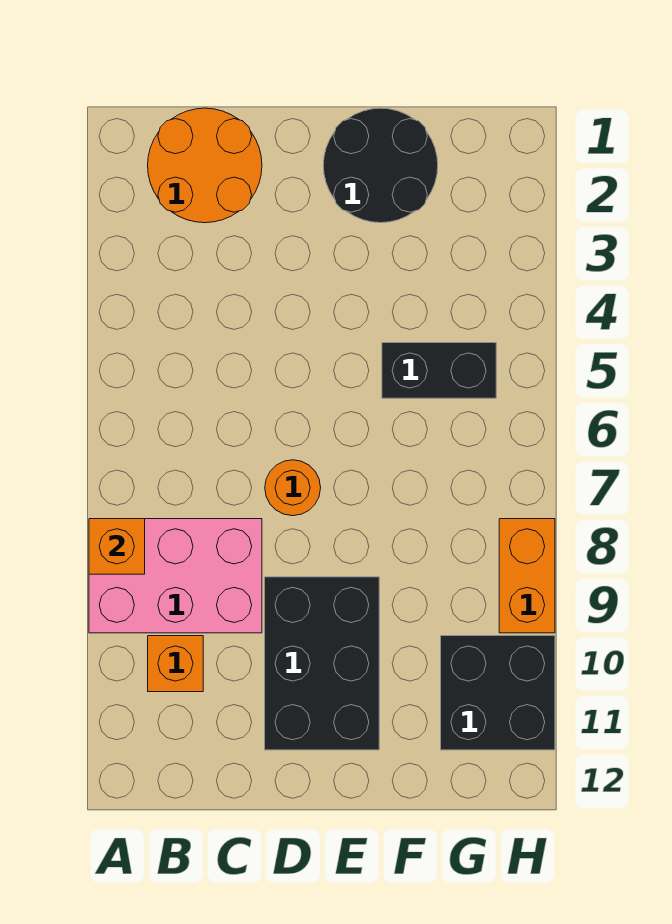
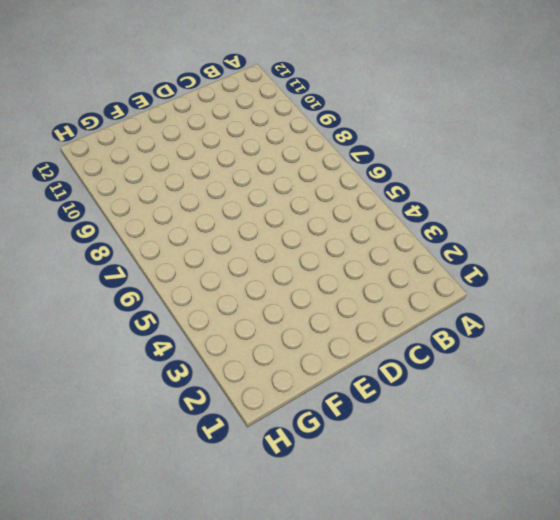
none -> pink brick A8:C9 level 1
none -> orange round brick B1:C2 level 1

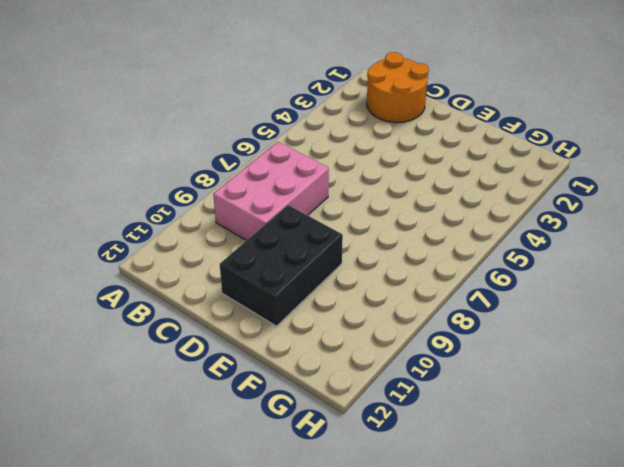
pink brick B7:C9 level 1 -> pink brick A8:C9 level 1
none -> orange brick B10 level 1
none -> orange round brick D7 level 1

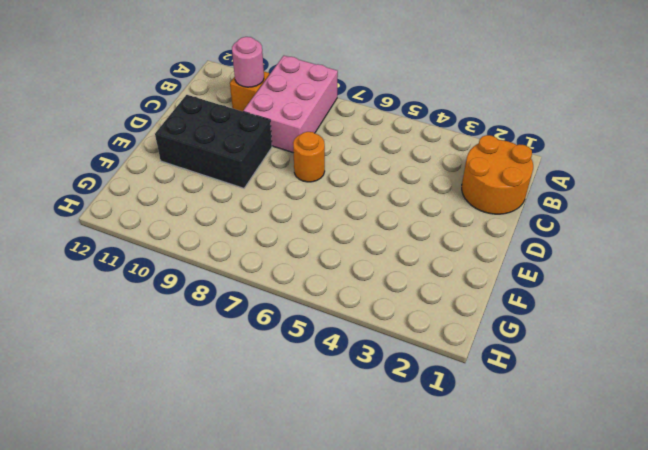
pink round brick B10 level 2 -> none
none -> black round brick E1:F2 level 1
none -> black brick F5:G5 level 1

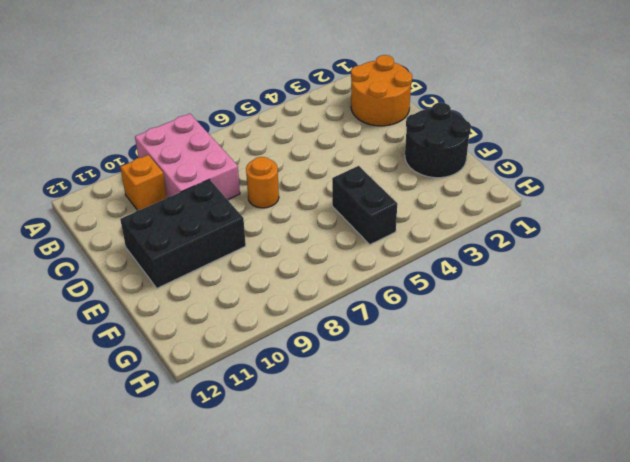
none -> black brick G10:H11 level 1
none -> orange brick H8:H9 level 1

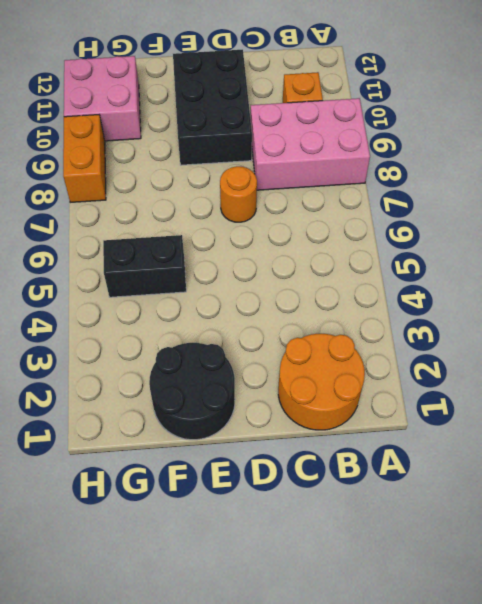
pink brick G10:H11 level 1 -> black brick G10:H11 level 1
none -> orange brick A8 level 2

